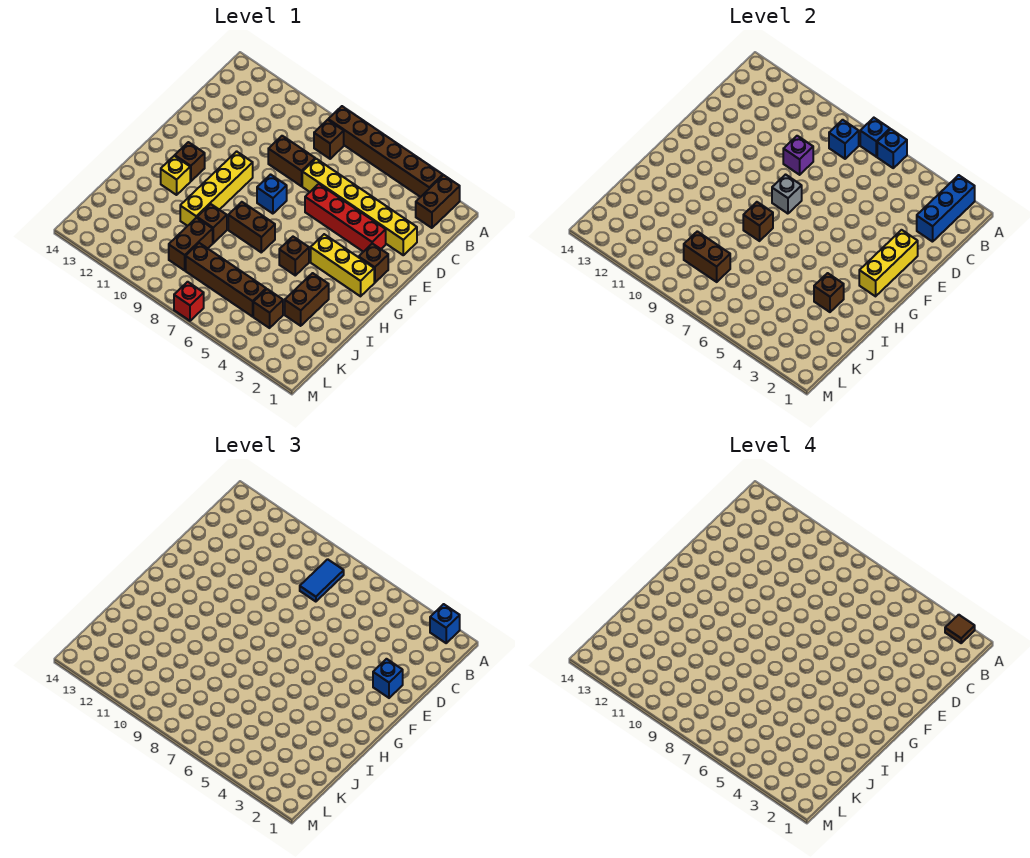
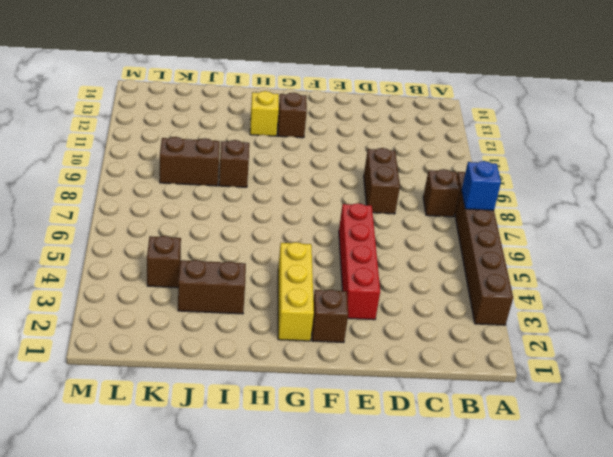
none -> brown brick A2:B2 level 1
none -> yellow brick D2:D7 level 1
none -> blue brick F8 level 1
none -> yellow brick F10:I10 level 1

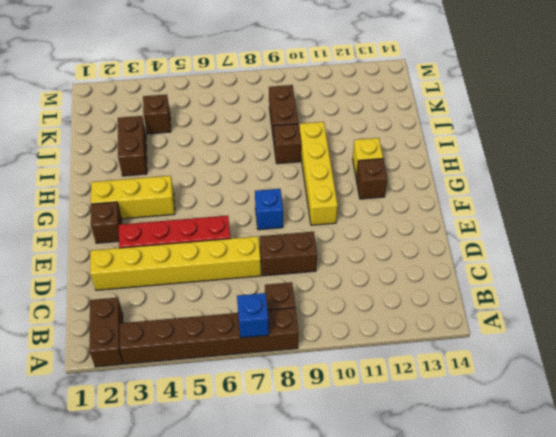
none -> brown brick H5 level 1
none -> brown brick H7:H8 level 1
none -> brown brick K5:K8 level 1
none -> red brick M7 level 1

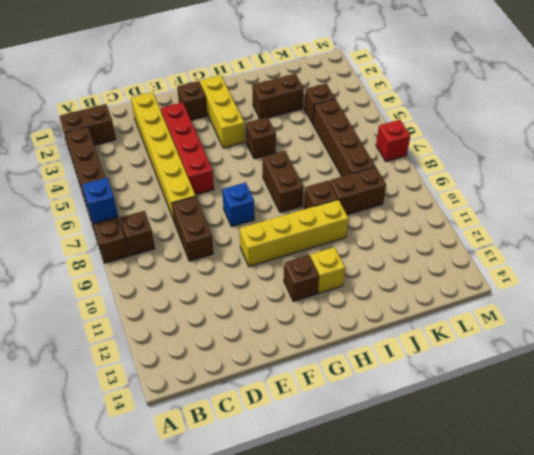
none -> blue brick A2:C2 level 2
none -> blue brick A6 level 2
none -> blue brick B8 level 2
none -> purple brick D9 level 2

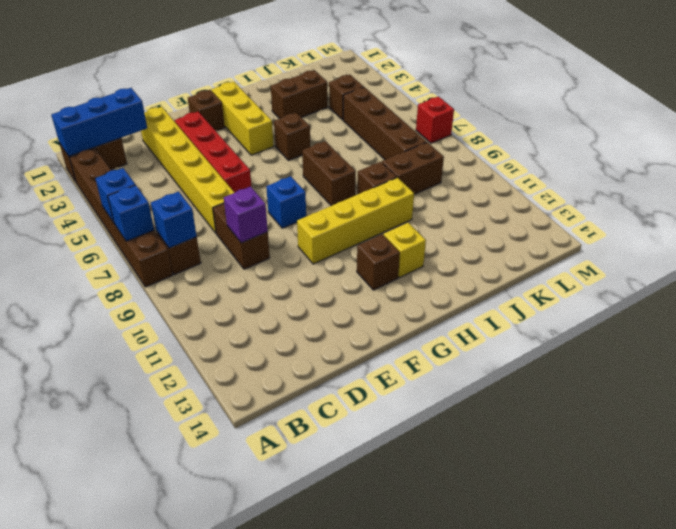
none -> yellow brick E2:G2 level 2
none -> grey brick F8 level 2
none -> brown brick H8 level 2
none -> brown brick I3 level 2

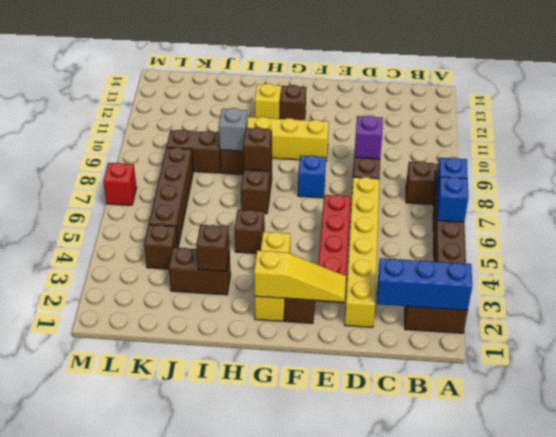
yellow slope E2:G2 level 2 top G -> yellow brick E2:G2 level 2
grey brick I9 level 2 -> grey brick F8 level 2
none -> blue brick B8 level 2
none -> brown brick K8:K9 level 2
none -> blue brick A2 level 3
none -> blue tile B8:C8 level 3

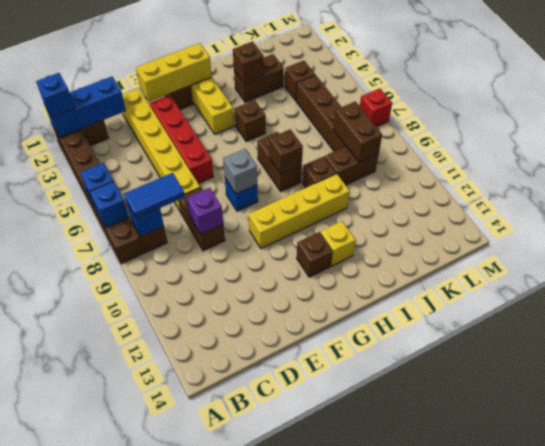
none -> blue brick E2 level 3
none -> brown tile A2 level 4

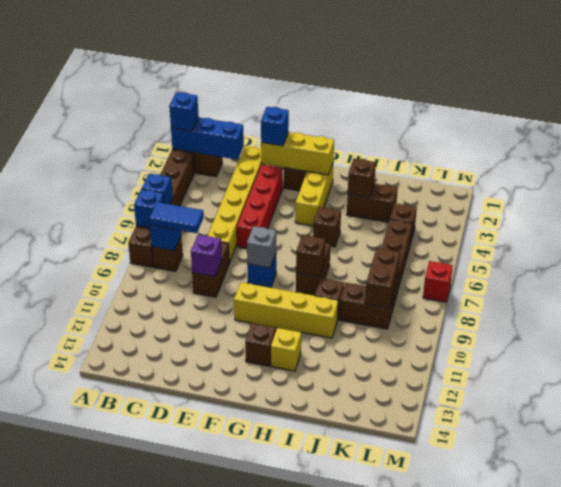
none -> brown tile A2 level 4

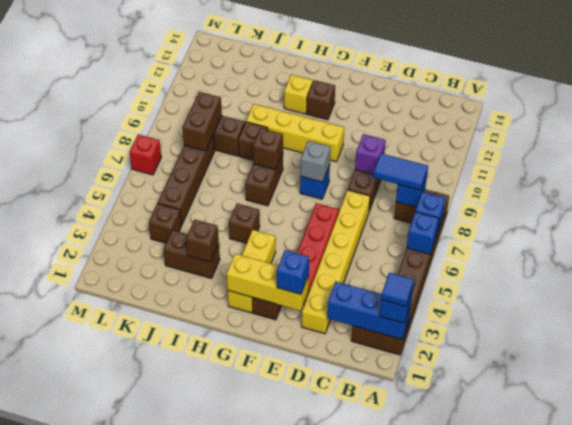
blue tile A2 level 4 -> brown tile A2 level 4

